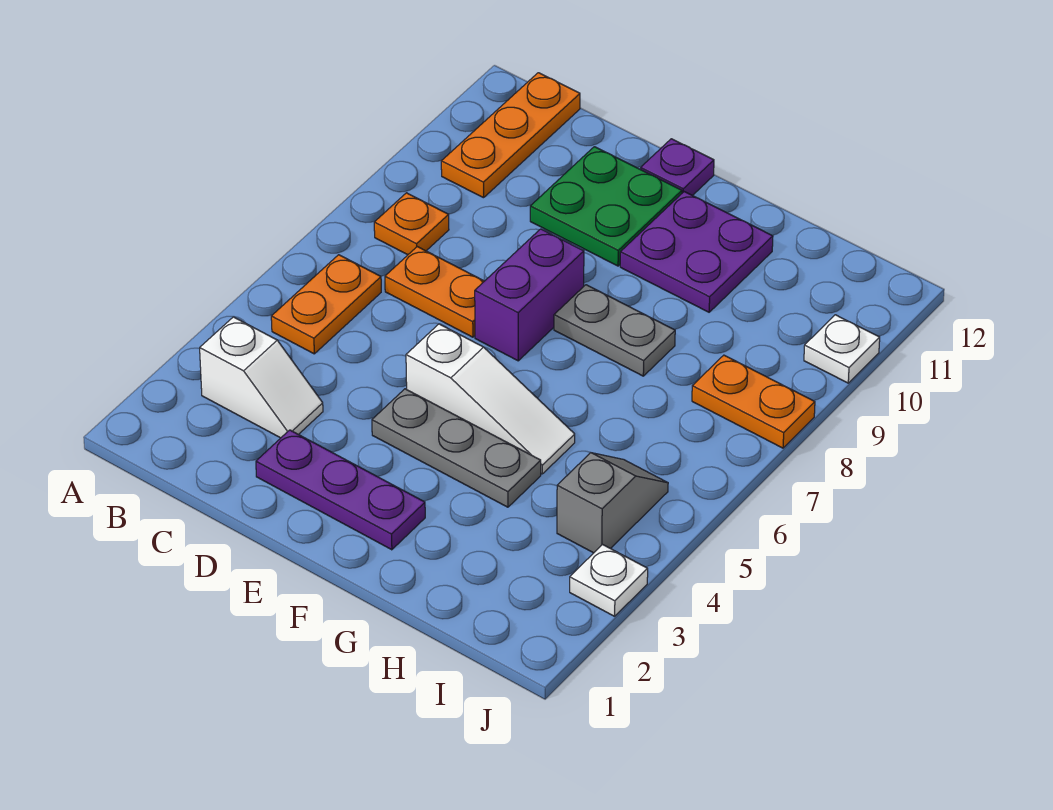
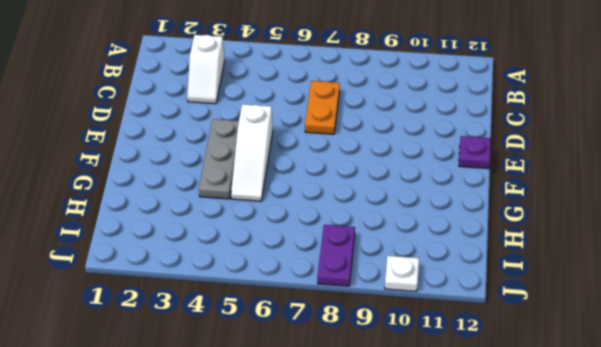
purple plate I8:J8 level 1 -> orange plate I8:J8 level 1
none -> orange plate B5:B6 level 1
none -> orange plate B8 level 1
none -> orange plate B10:B12 level 1

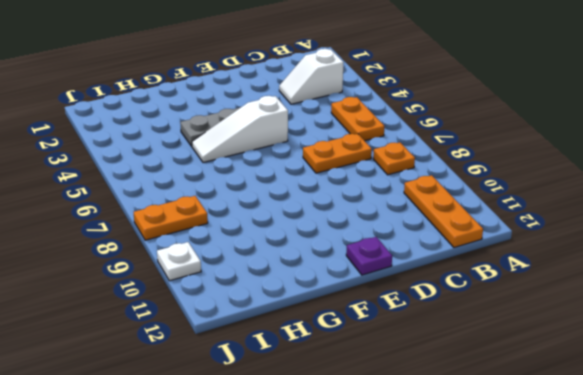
none -> purple plate D2:F2 level 1
none -> green plate D10:E11 level 1
none -> purple brick E7:E8 level 1

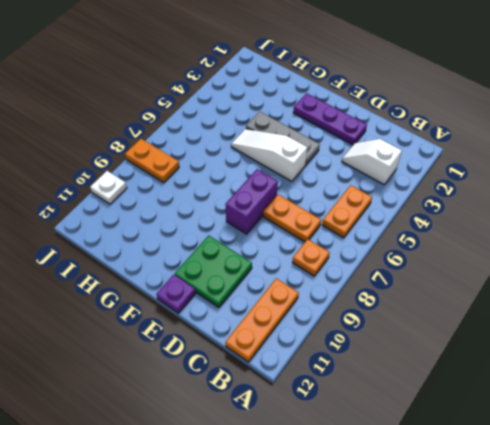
none -> grey plate F8:G8 level 1
none -> purple plate F10:G11 level 1
none -> grey slope I4:I5 level 1 top 4

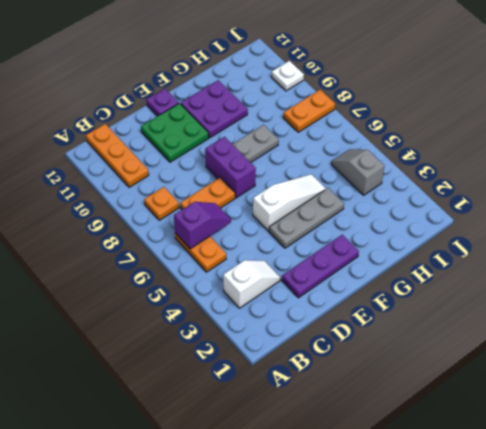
purple slope B6:C6 level 2 top B -> none
none -> white plate J3 level 1

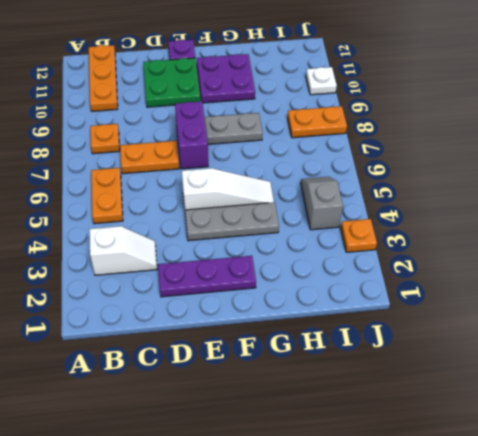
orange plate J3 level 1 -> white plate J3 level 1

